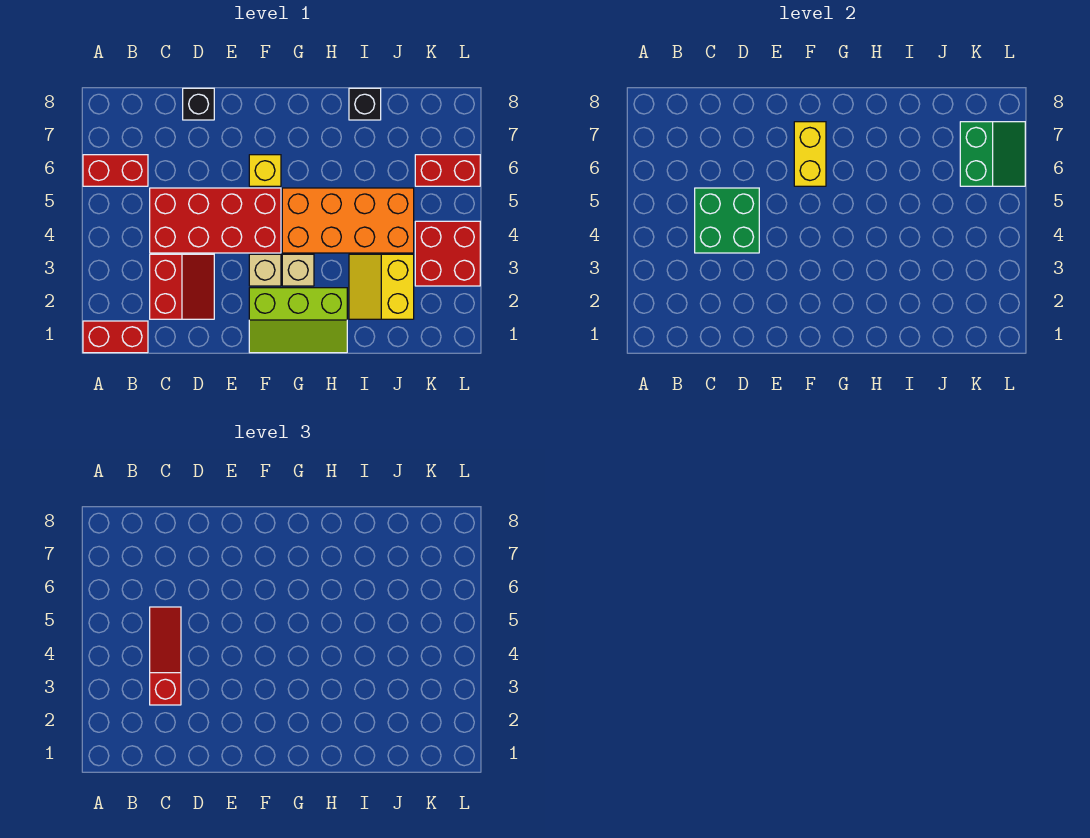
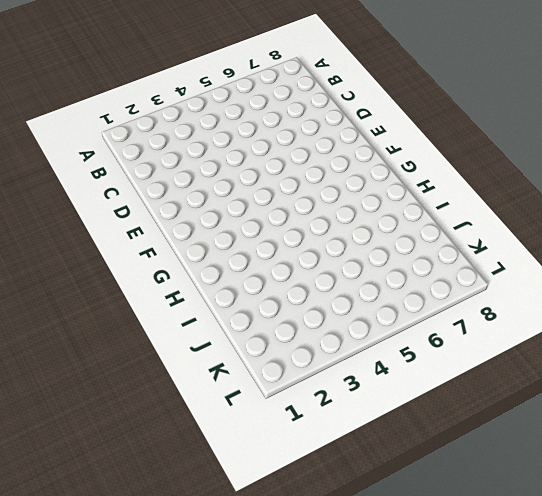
none -> red brick A1:B1 level 1
none -> red brick A6:B6 level 1
none -> red slope C2:D3 level 1 top C

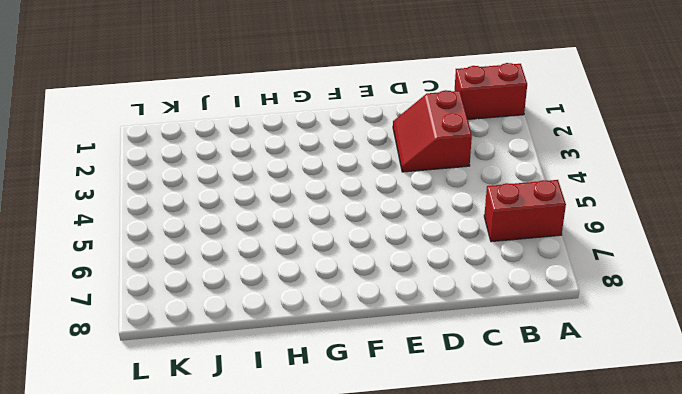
none -> red brick C4:F5 level 1
none -> black brick D8 level 1
none -> lime slope F1:H2 level 1 top 2

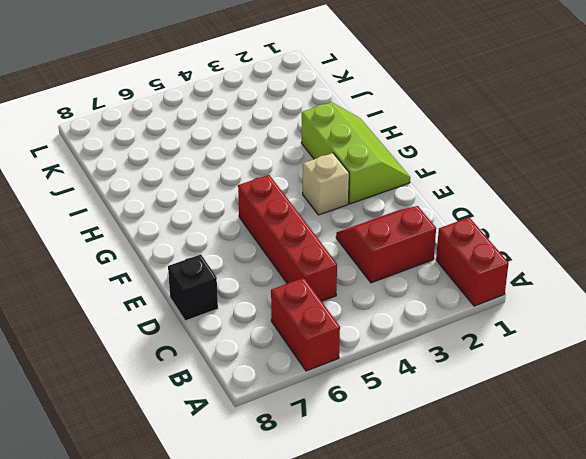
red brick C5:F5 level 1 -> red brick C4:F5 level 1
none -> yellow brick F6 level 1
none -> tan brick G3 level 1
none -> orange brick G4:J5 level 1

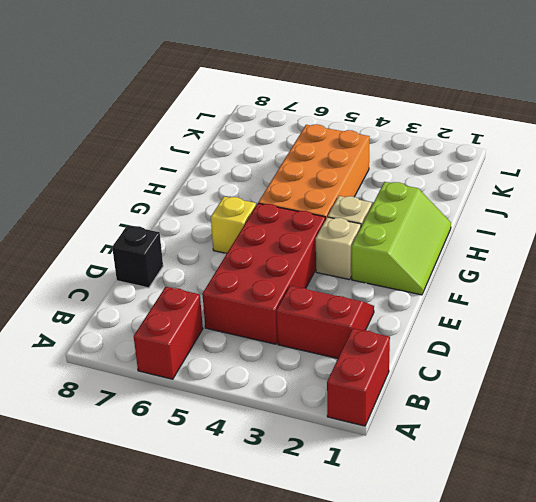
none -> yellow slope I2:J3 level 1 top J
none -> black brick I8 level 1
none -> red brick K3:L4 level 1

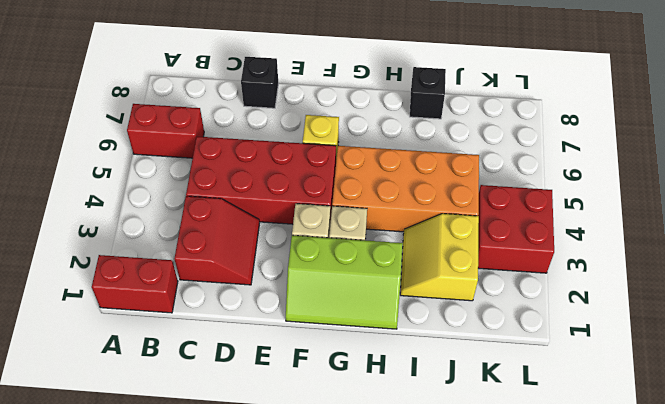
none -> red brick K6:L6 level 1
none -> green brick C4:D5 level 2
none -> yellow brick F6:F7 level 2

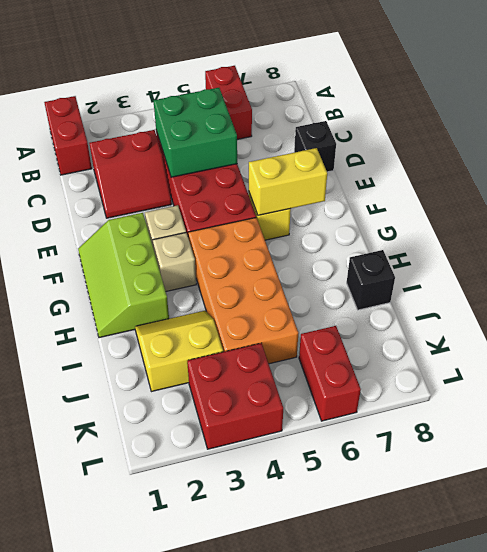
none -> green slope K6:L7 level 2 top K
none -> red slope C3:C5 level 3 top 3

